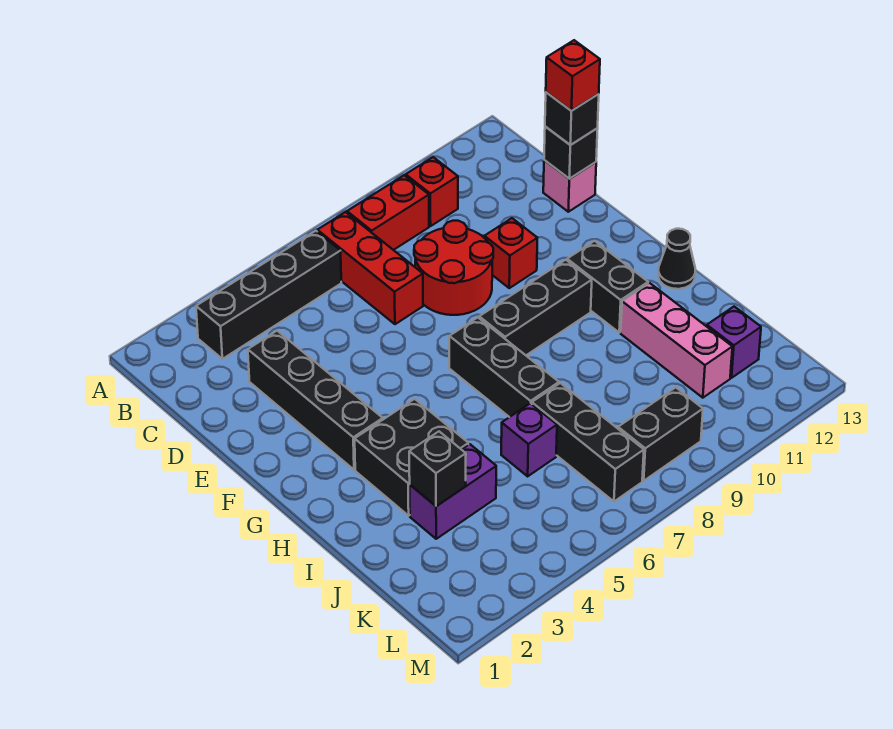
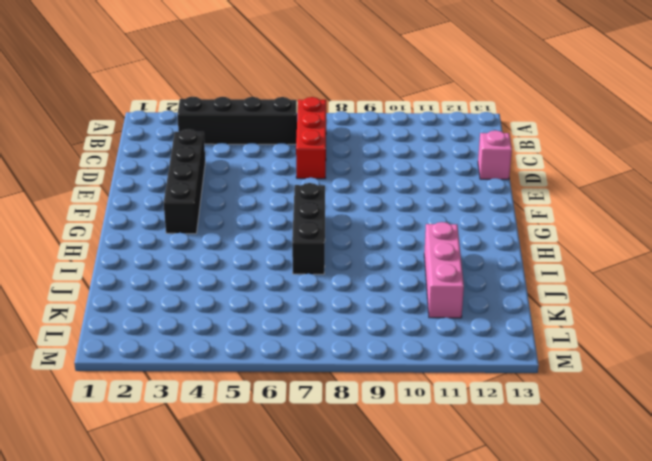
none -> red brick B8:B9 level 1
none -> red brick B10 level 1
none -> red round brick D8:E9 level 1

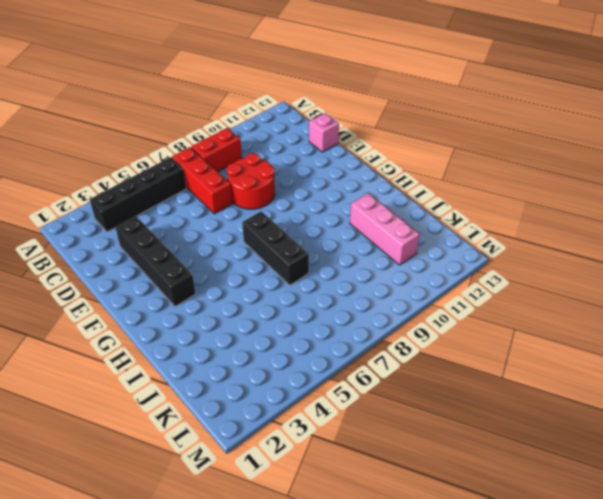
none -> red brick B10 level 1
none -> red brick E10 level 1
none -> black brick G8:G10 level 1

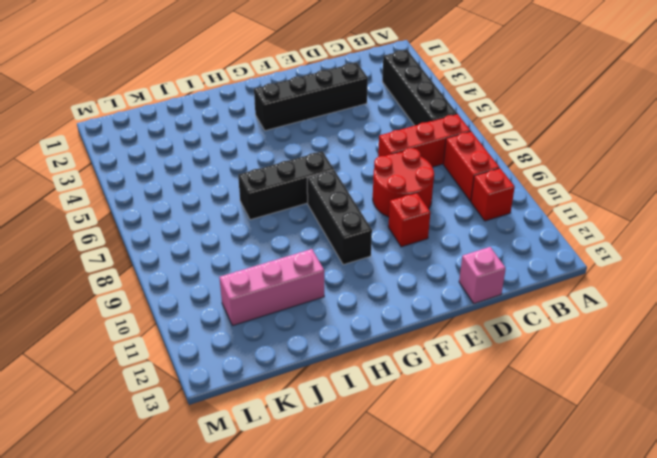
none -> black brick G11:H11 level 1
none -> black brick H3:I4 level 1
none -> black cone H13 level 1

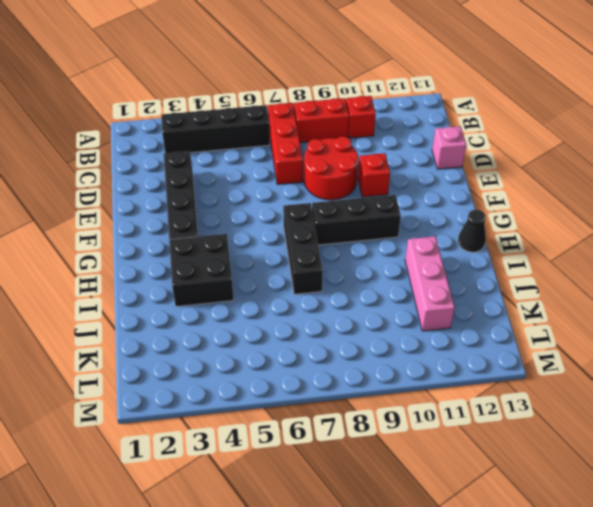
none -> black brick G11:H11 level 1
none -> purple brick J3:J4 level 1
none -> purple brick J6 level 1

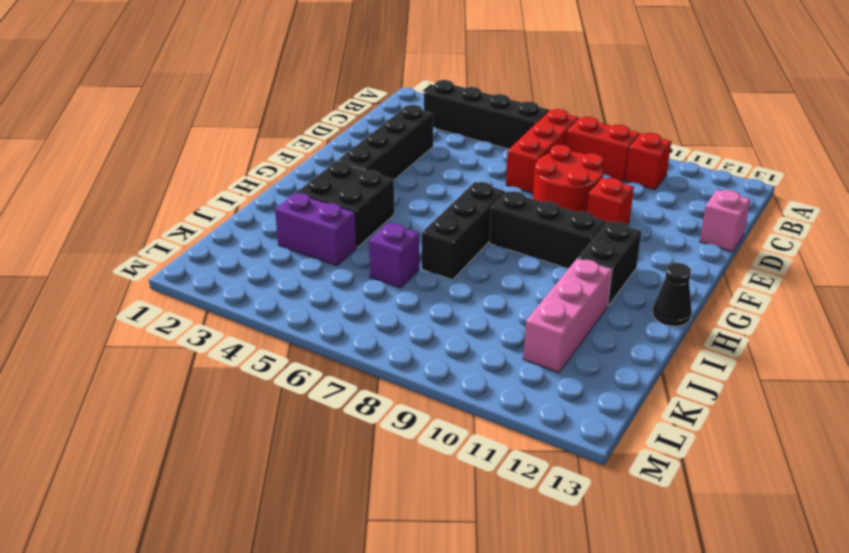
none -> black brick J7:L7 level 1
none -> purple brick K12 level 1
none -> black brick L8:L9 level 1

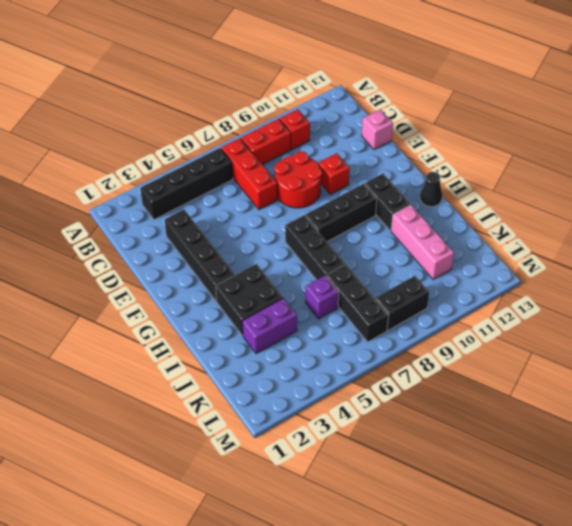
none -> purple brick K12 level 1
none -> black brick D13 level 2
none -> black brick J3 level 2

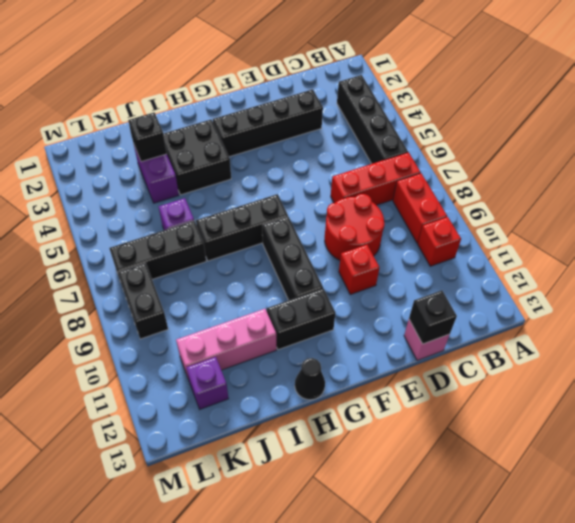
none -> black brick D13 level 3
none -> red brick D13 level 4

